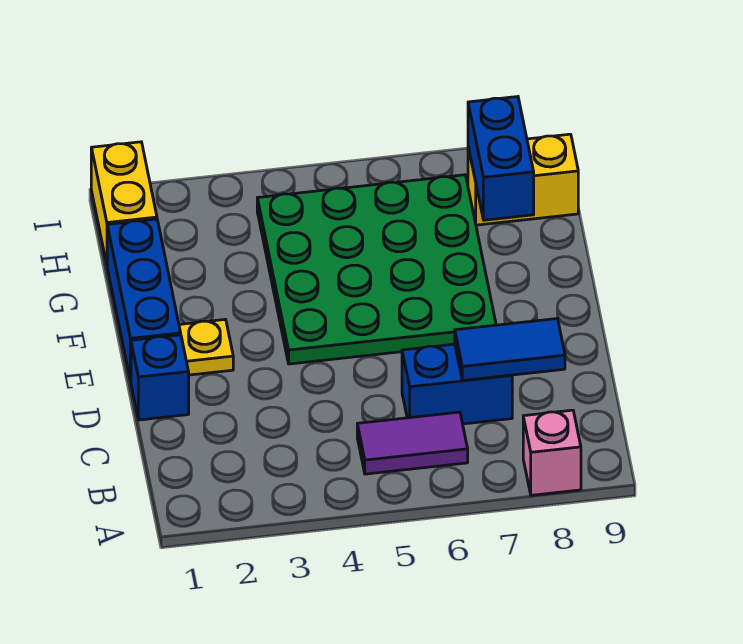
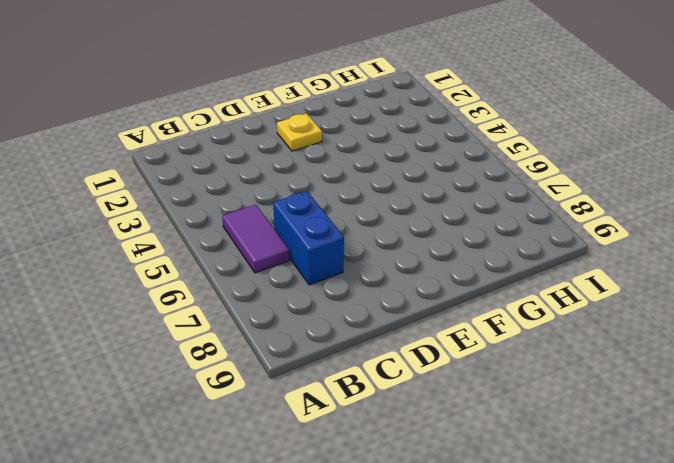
none -> pink brick A8 level 1
none -> blue brick D1 level 1

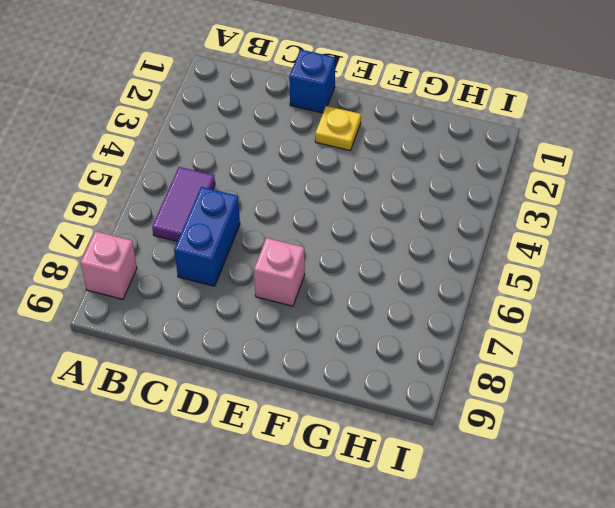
pink brick E7 level 1 -> green plate E4:H7 level 1
none -> blue brick E1:G1 level 1
none -> yellow brick H1:I1 level 1

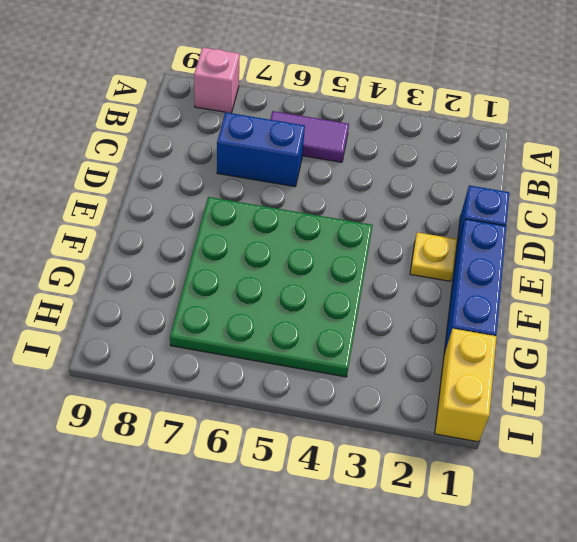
none -> yellow brick H8:H9 level 1
none -> blue tile C7:C8 level 2

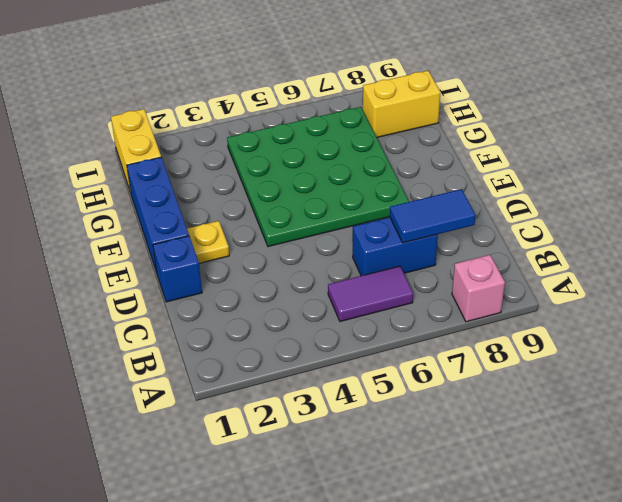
none -> blue brick G8:H8 level 2

